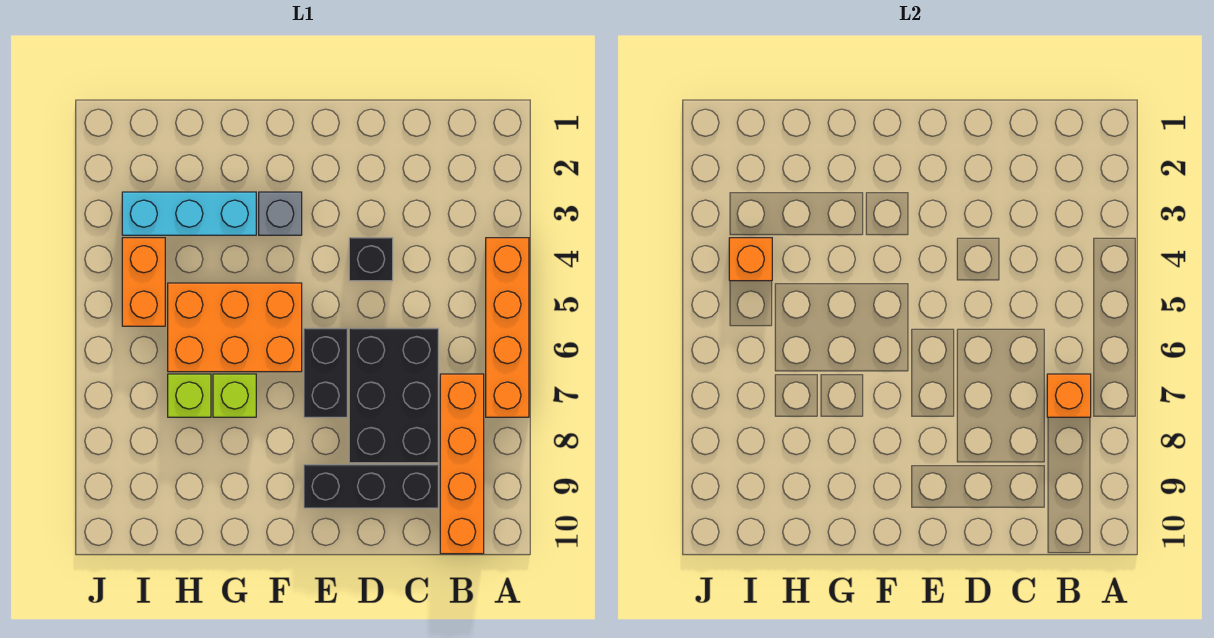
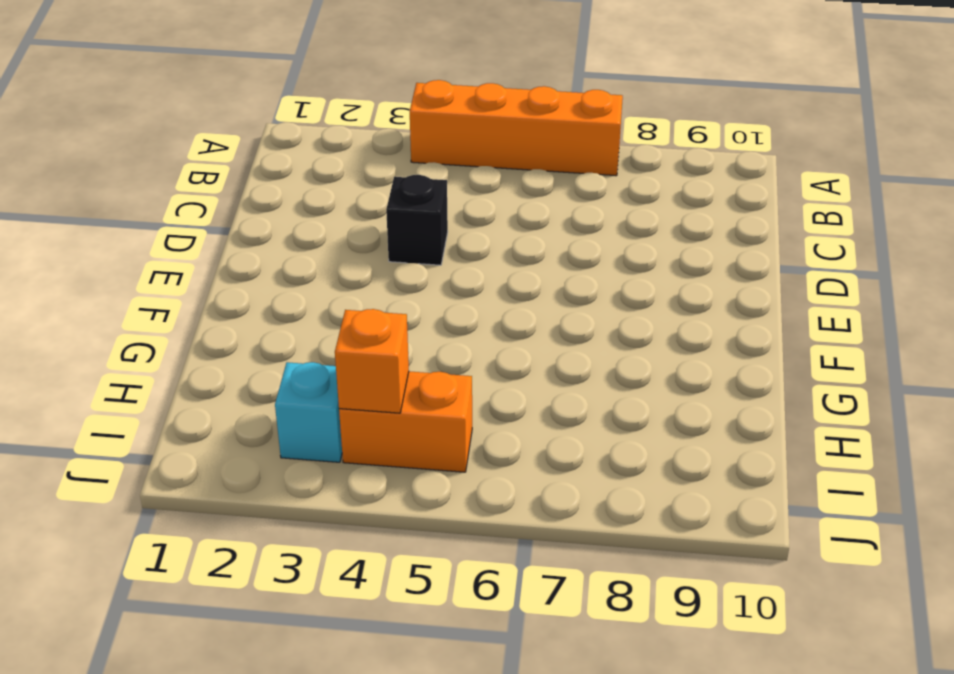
cyan brick I3 level 1 -> cyan brick G3:I3 level 1
none -> orange brick B7:B10 level 1
none -> black brick C6:D8 level 1
none -> black brick C9:E9 level 1

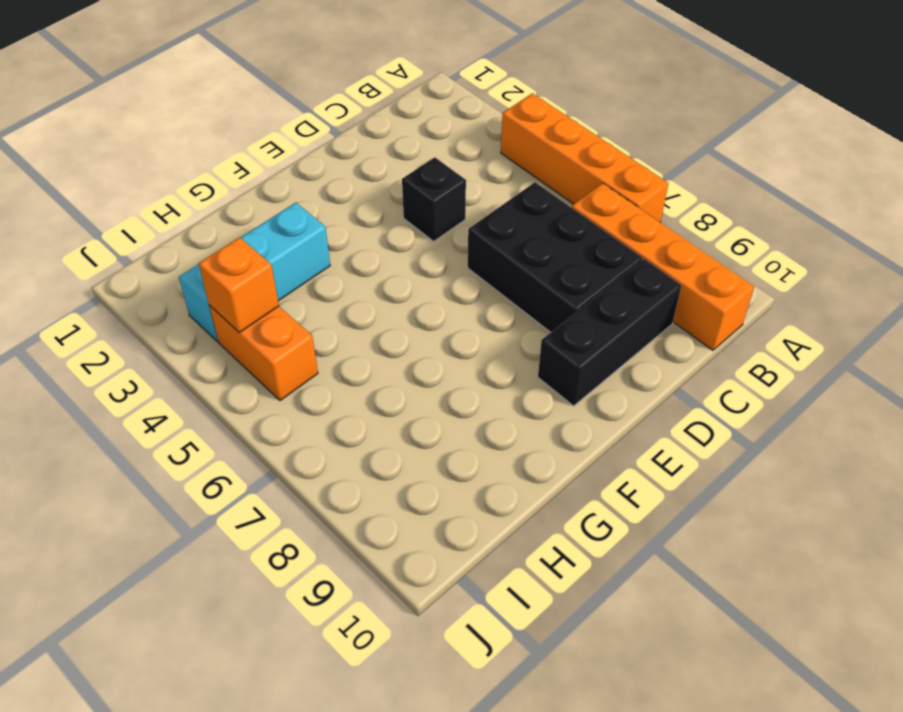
none -> black brick E6:E7 level 1
none -> grey brick F3 level 1
none -> orange brick F5:H6 level 1

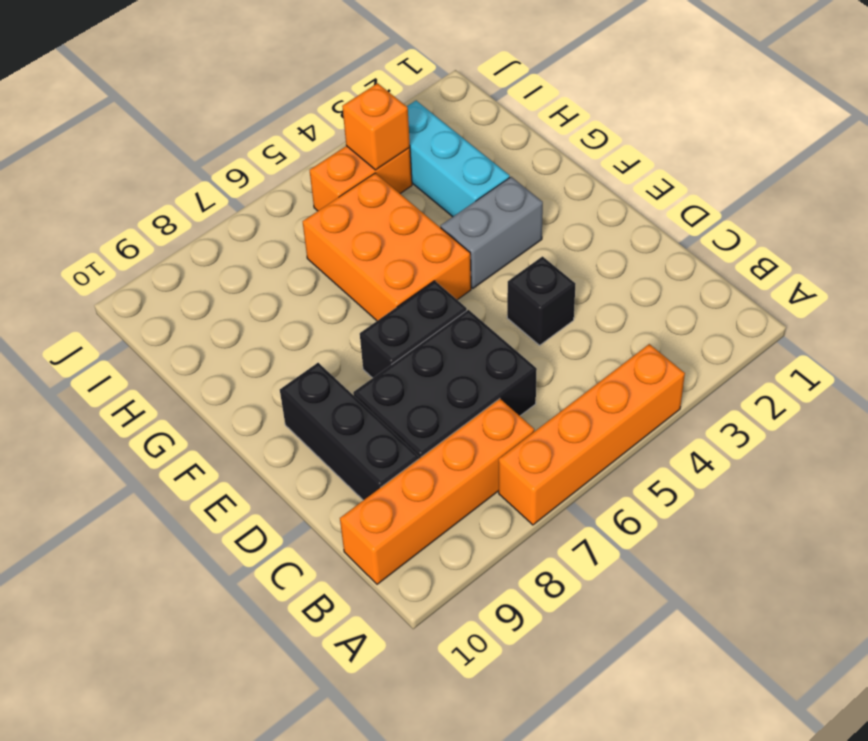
grey brick F3:F4 level 1 -> grey brick F3 level 1
none -> lime brick G7 level 1
none -> lime brick H7 level 1
none -> orange brick B7 level 2

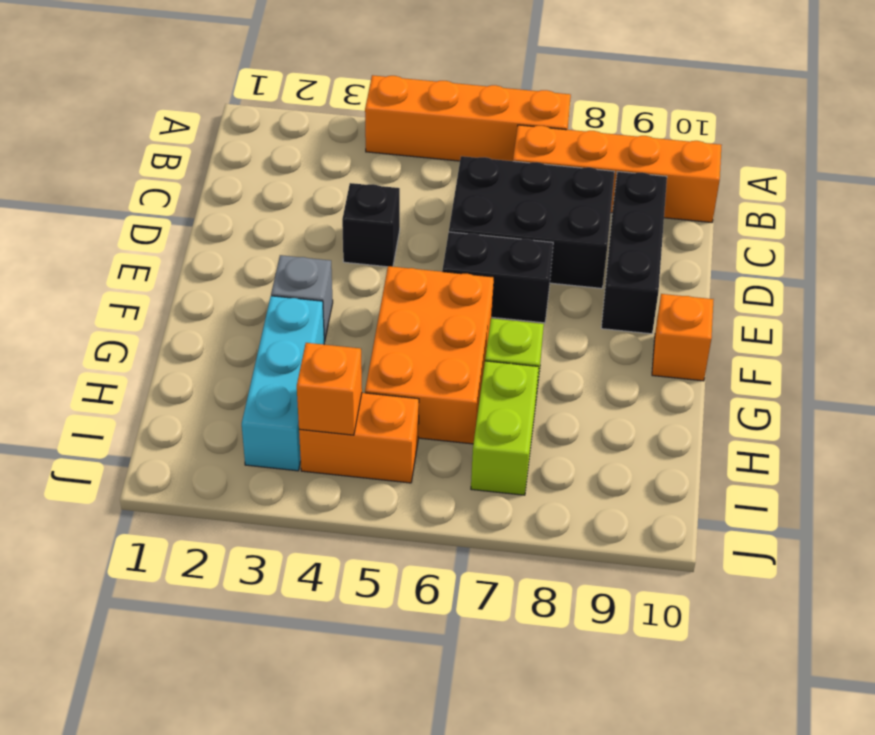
orange brick F10 level 1 -> orange brick B7 level 2
lime brick H7:I7 level 1 -> lime brick H7 level 1

